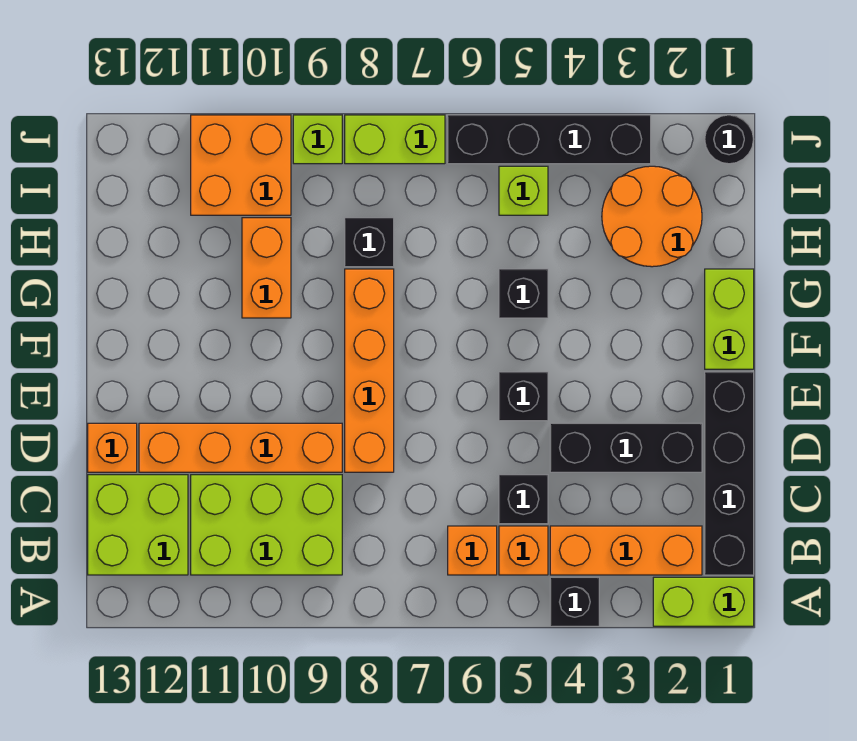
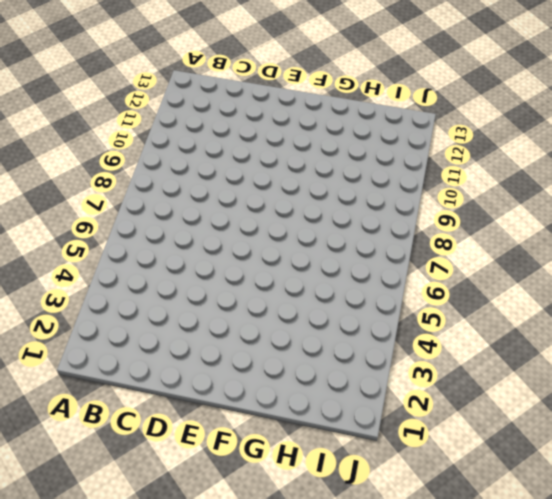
none -> lime brick A1:A2 level 1
none -> black brick A4 level 1
none -> black brick B1:E1 level 1

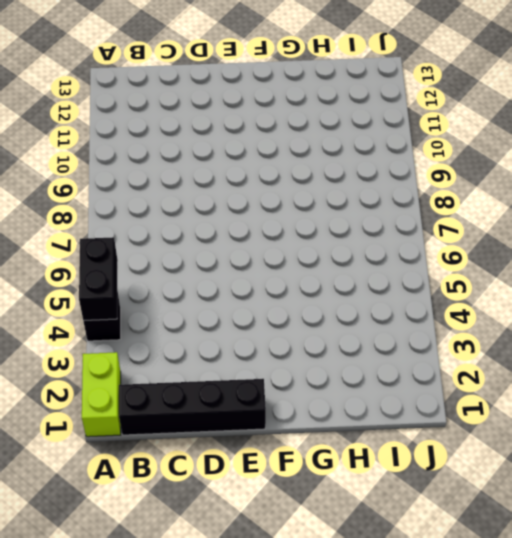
black brick A4:A5 level 2 -> none
none -> orange brick B2:B4 level 1
none -> orange brick B5 level 1
none -> orange brick B6 level 1

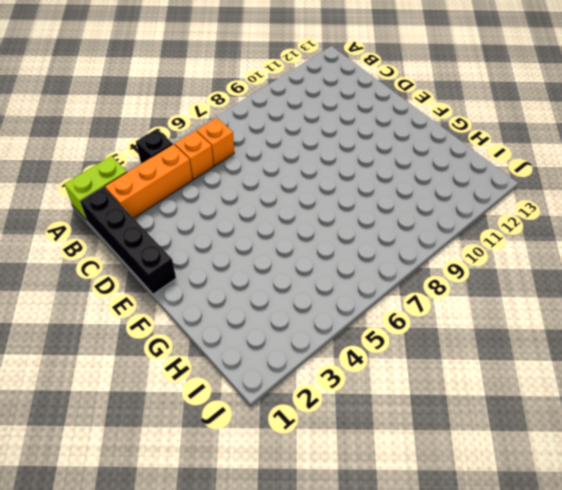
none -> lime brick B9:C11 level 1
none -> lime brick B12:C13 level 1
none -> black brick C5 level 1

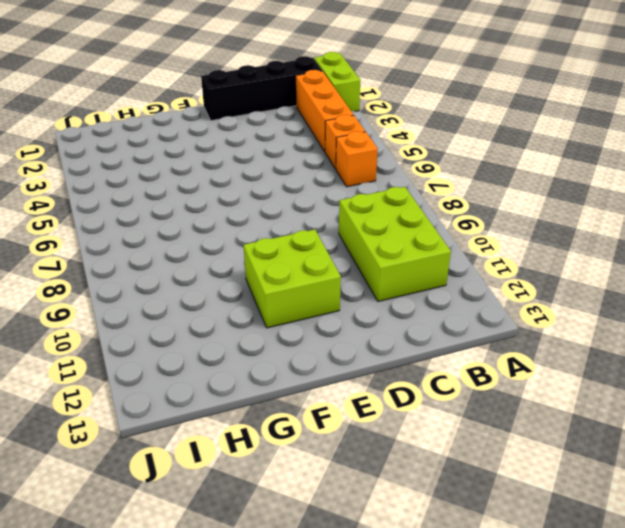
lime brick E10:F11 level 1 -> lime brick B12:C13 level 1
none -> black brick A4 level 1
none -> black brick C5 level 1
none -> black brick D2:D4 level 1

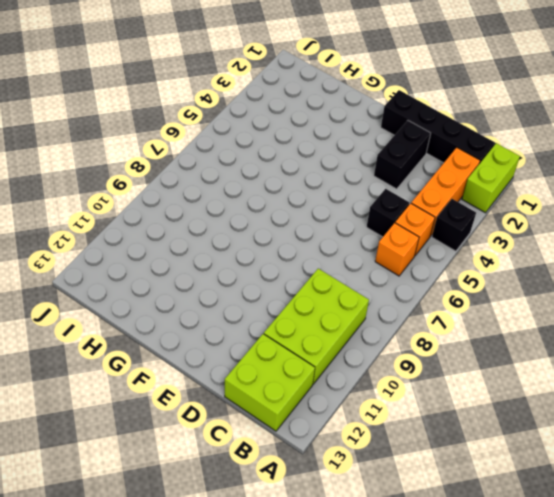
black brick D2:D3 level 1 -> black brick D2:D4 level 1
none -> orange brick D8:G8 level 1
none -> orange brick D9:D12 level 1
none -> orange brick D13 level 1

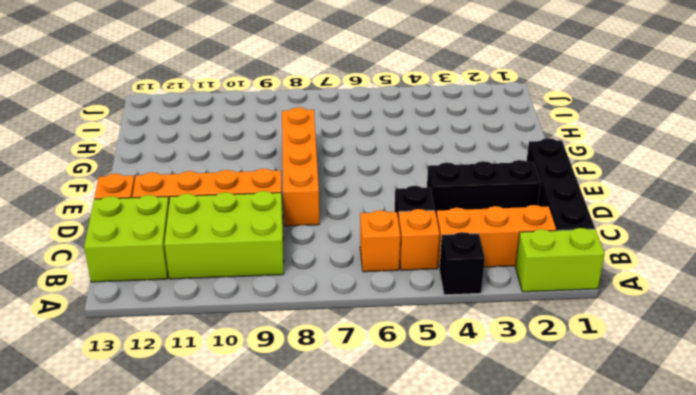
none -> black brick E5 level 1
none -> lime brick F1:G1 level 1
none -> black brick G5 level 1

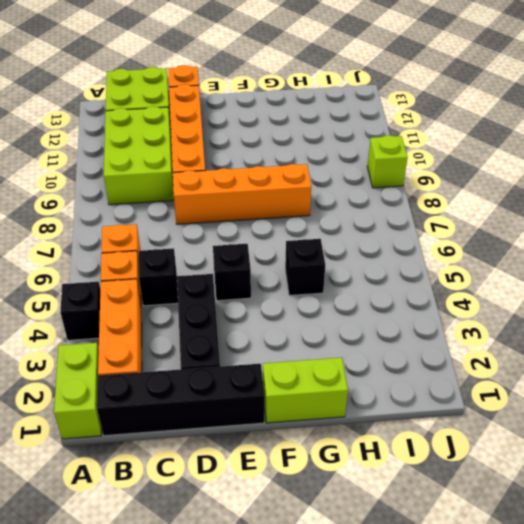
none -> orange brick G10:H10 level 1
none -> orange round brick H2:I3 level 1
none -> black brick H8 level 1

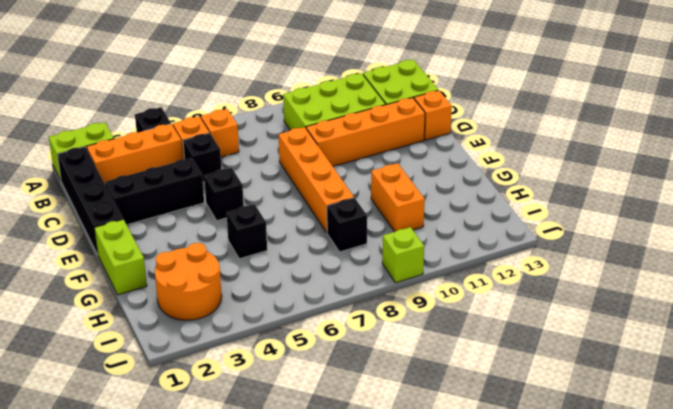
none -> lime brick I5 level 1
none -> orange brick I10:J11 level 1
none -> black round brick J1 level 1

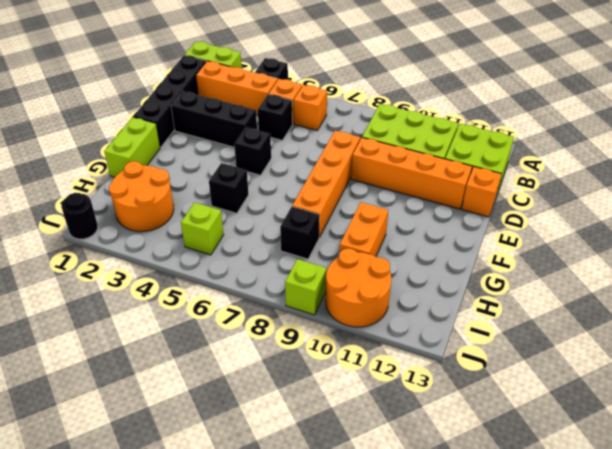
orange round brick I10:J11 level 1 -> orange brick I10:J11 level 1
none -> black brick J3:J6 level 1
none -> lime brick J7:J8 level 1

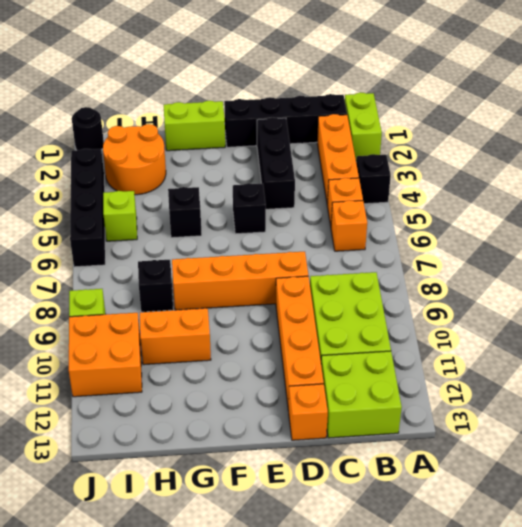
none -> black brick C5 level 1
none -> lime brick J7:J8 level 1

